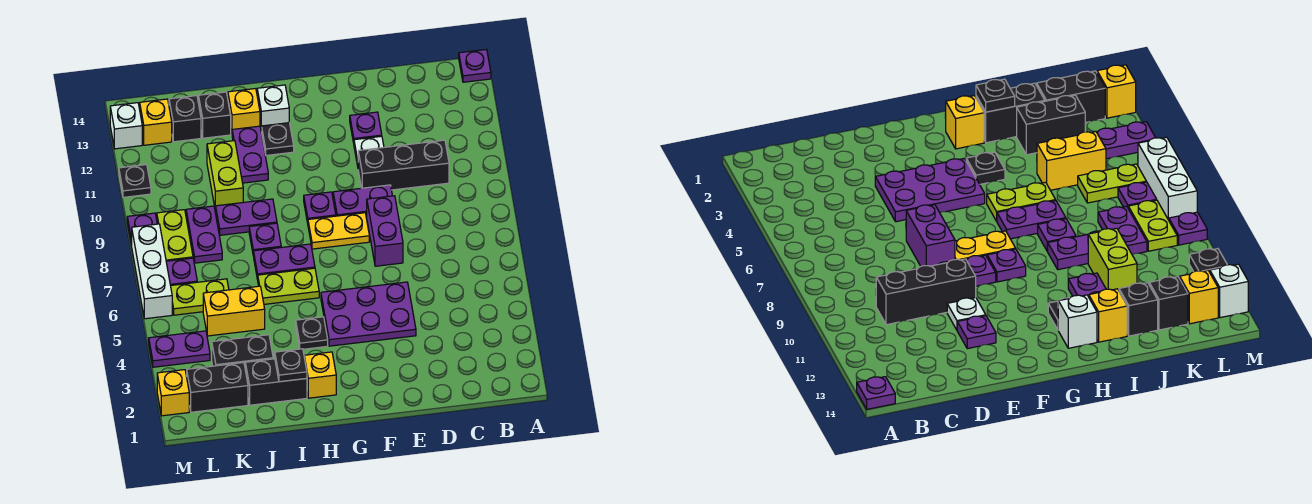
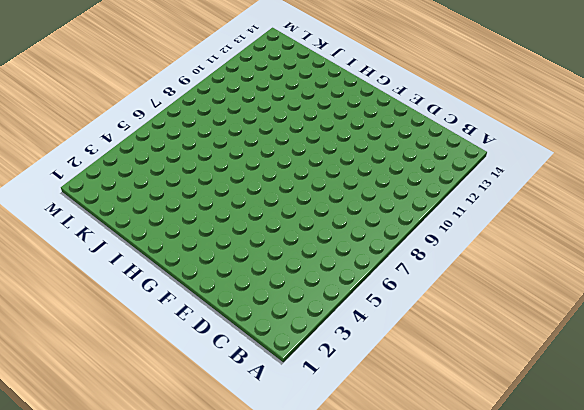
none -> purple plate A14 level 1
none -> black brick C10:E10 level 1
none -> purple plate E4:G5 level 1
none -> purple brick E7:E8 level 1

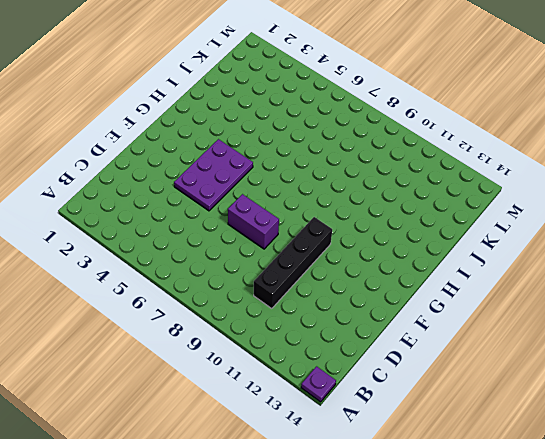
black brick C10:F10 level 1 -> black brick C10:E10 level 1
none -> purple plate E9:F9 level 1
none -> white plate E11 level 1
none -> purple plate E12 level 1
none -> yellow plate F8:G8 level 1

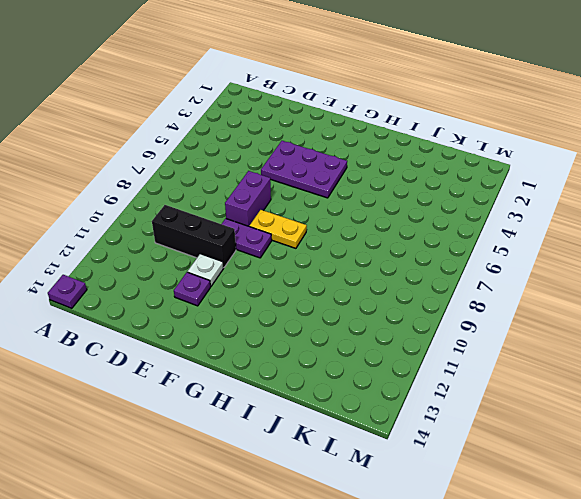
none -> purple plate G9 level 1
none -> yellow brick H2 level 1
none -> black plate H4 level 1
none -> lime plate H6:I6 level 1

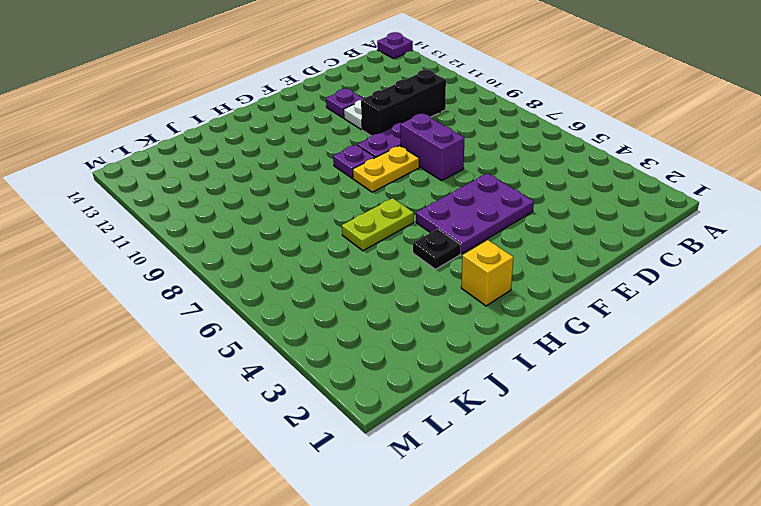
none -> purple plate H7:I7 level 1
none -> black plate H12 level 1
none -> white brick H13 level 1
none -> black brick I2:J2 level 1

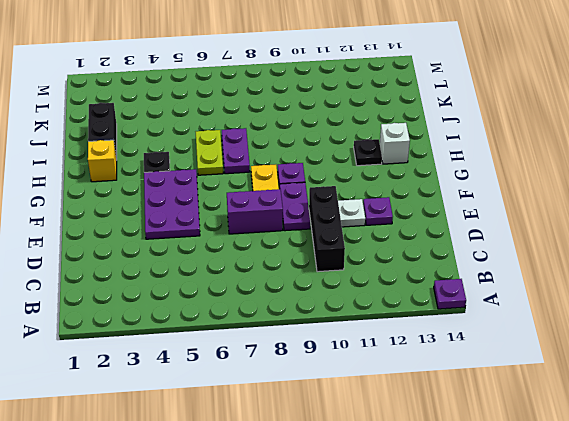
none -> purple plate I8 level 1
none -> purple plate I9:J9 level 1
none -> purple plate I11:I12 level 1
none -> yellow brick I13 level 1

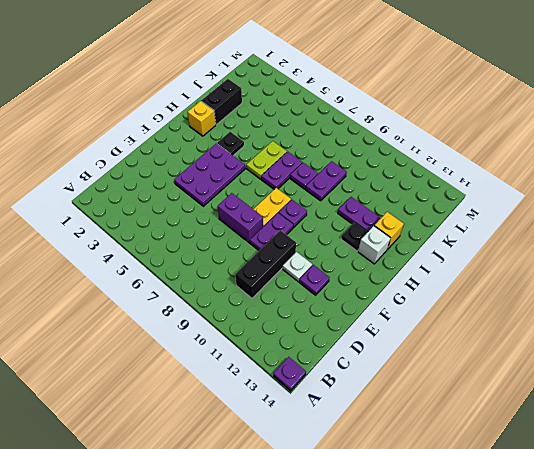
none -> black brick J3:K3 level 1
none -> yellow brick J5:K5 level 1
none -> lime brick J10:J11 level 1
none -> black brick J13 level 1

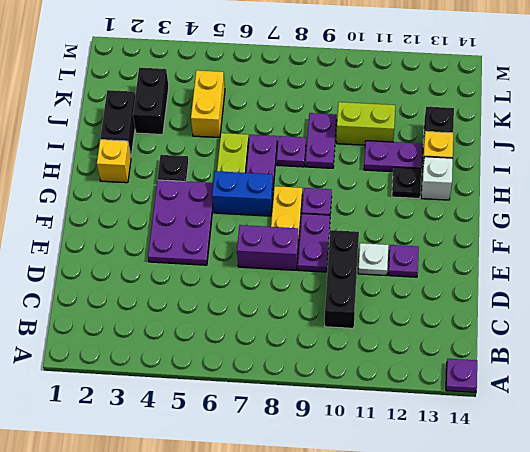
blue brick G6:G7 level 1 -> none
none -> black brick K2:L2 level 1
none -> lime plate K6:L6 level 1
none -> purple plate K8:K9 level 1
none -> black brick K13 level 1

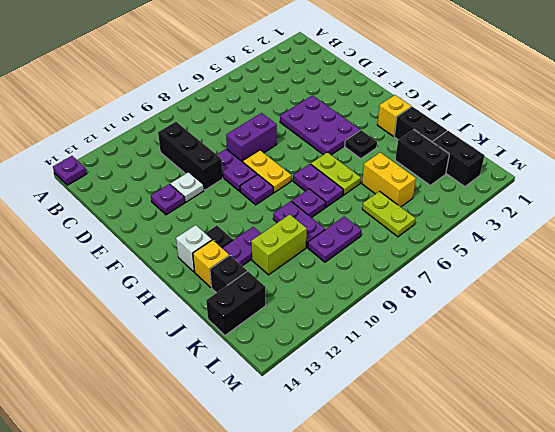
black brick K13:K14 level 1 -> black brick K13 level 1
none -> purple plate L4:M4 level 1
none -> purple plate L7 level 1
none -> lime plate L8:L9 level 1
none -> yellow brick L13 level 1

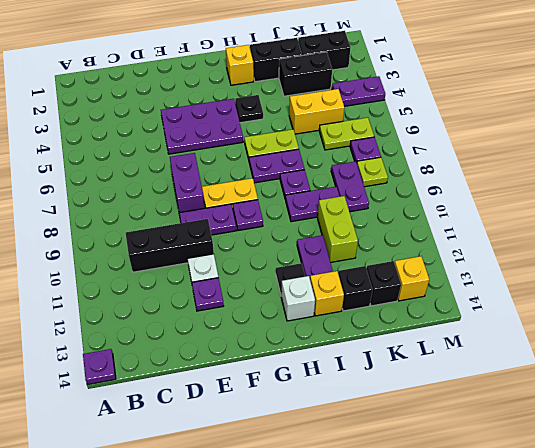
lime plate L8 level 1 -> lime plate L8:L9 level 1
none -> yellow brick M2 level 1
none -> white brick M6:M8 level 1
none -> purple plate M9 level 1
none -> black plate M11 level 1

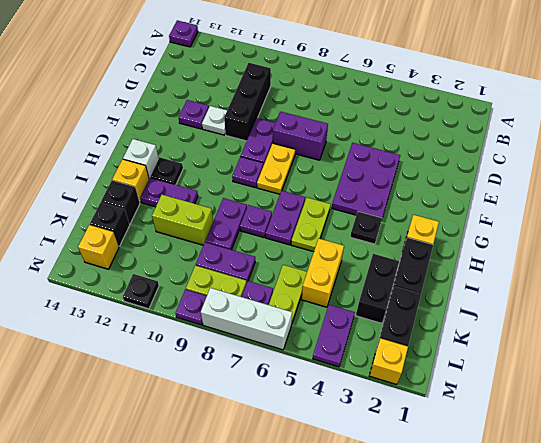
none -> white brick M13 level 1
none -> black plate I2 level 2

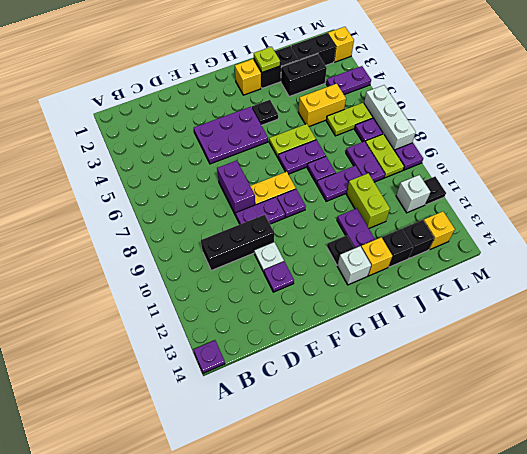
lime plate I2 level 2 -> black plate I2 level 2
white brick L11 level 1 -> white brick M13 level 1

